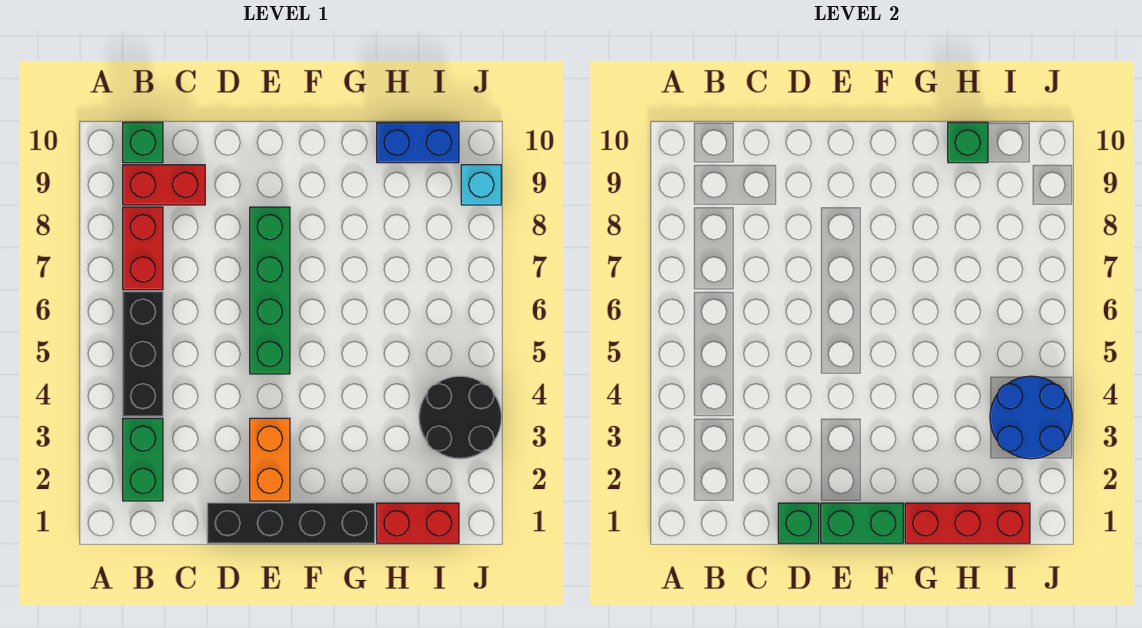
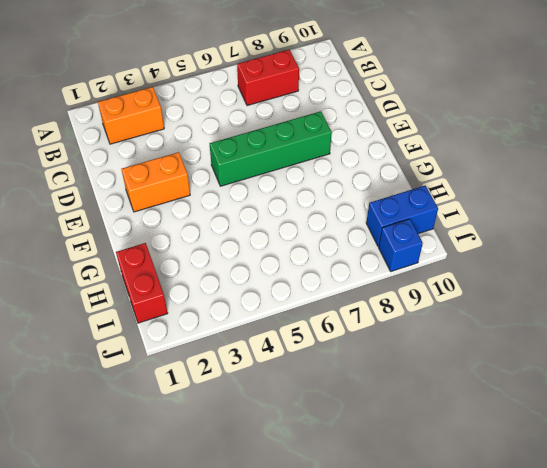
orange brick B2:B3 level 1 -> green brick B2:B3 level 1
blue brick I9:I10 level 1 -> blue brick H10:I10 level 1
blue brick J9 level 1 -> cyan brick J9 level 1
none -> black brick B4:B6 level 1
none -> red brick B9:C9 level 1
none -> green brick B10 level 1

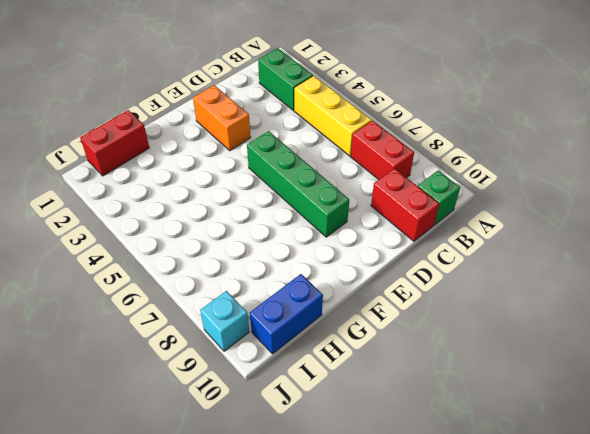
yellow brick B4:B6 level 1 -> black brick B4:B6 level 1
red brick C9:C10 level 1 -> red brick B9:C9 level 1
none -> black brick D1:G1 level 1
none -> black round brick I3:J4 level 1
none -> green brick D1 level 2

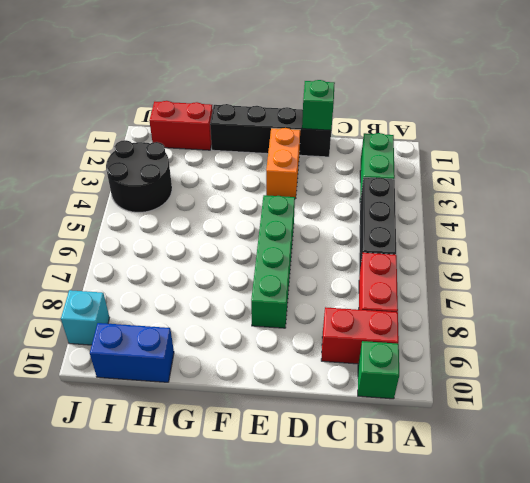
none -> green brick E1:F1 level 2
none -> red brick G1:I1 level 2
none -> green brick H10 level 2

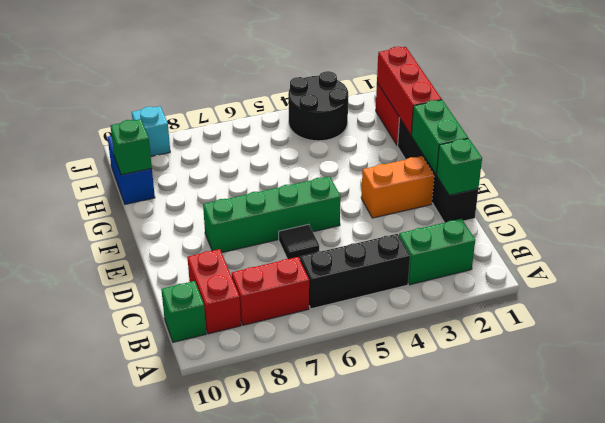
black tile D6 level 1 -> none
none -> blue round brick I3:J4 level 2

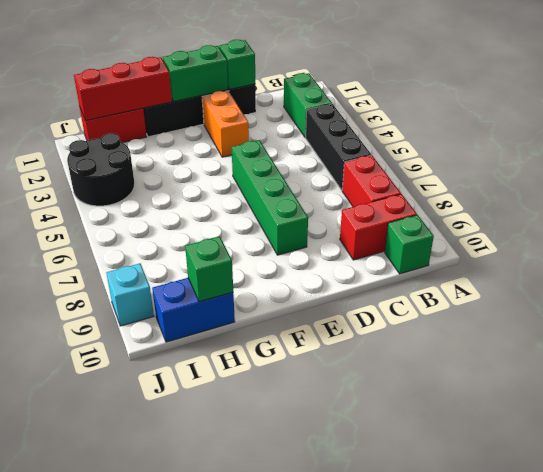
none -> blue round brick I3:J4 level 2

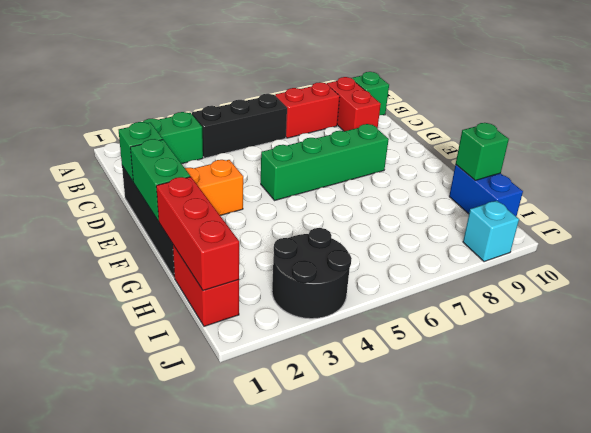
none -> blue round brick I3:J4 level 2

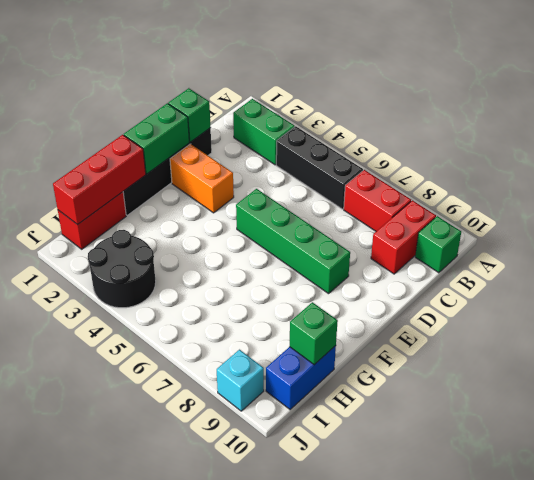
none -> blue round brick I3:J4 level 2

